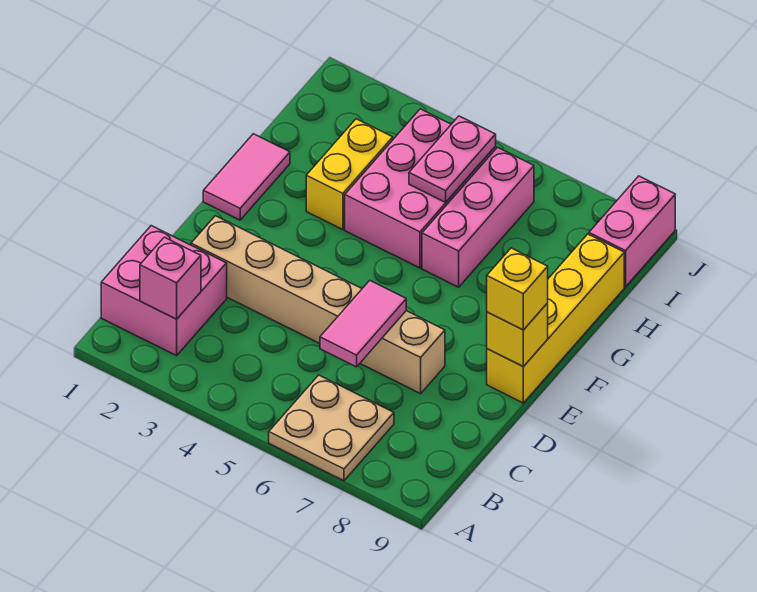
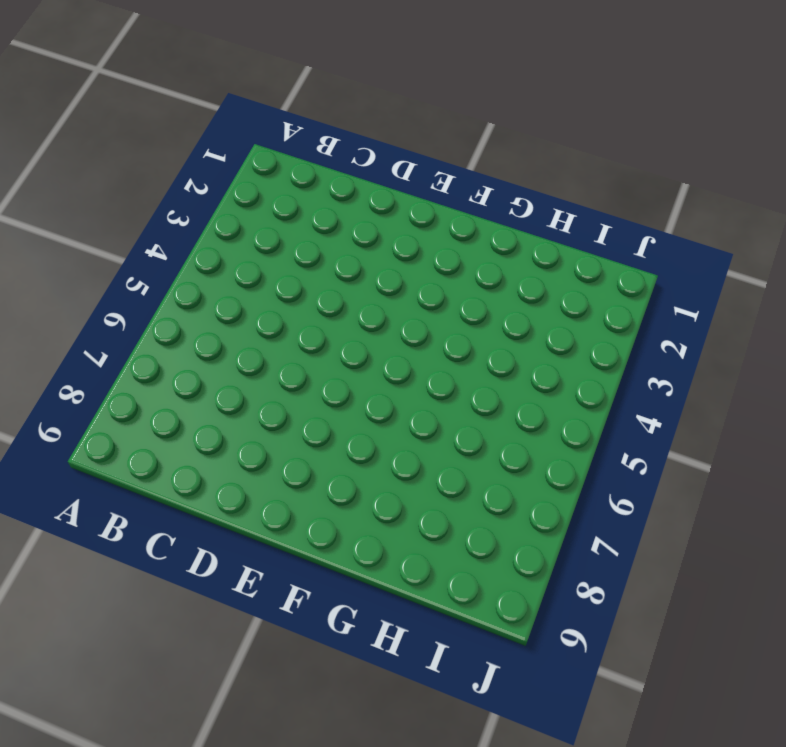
none -> tan plate A6:B7 level 1
none -> pink brick B1:C2 level 1
none -> tan brick D2:D7 level 1

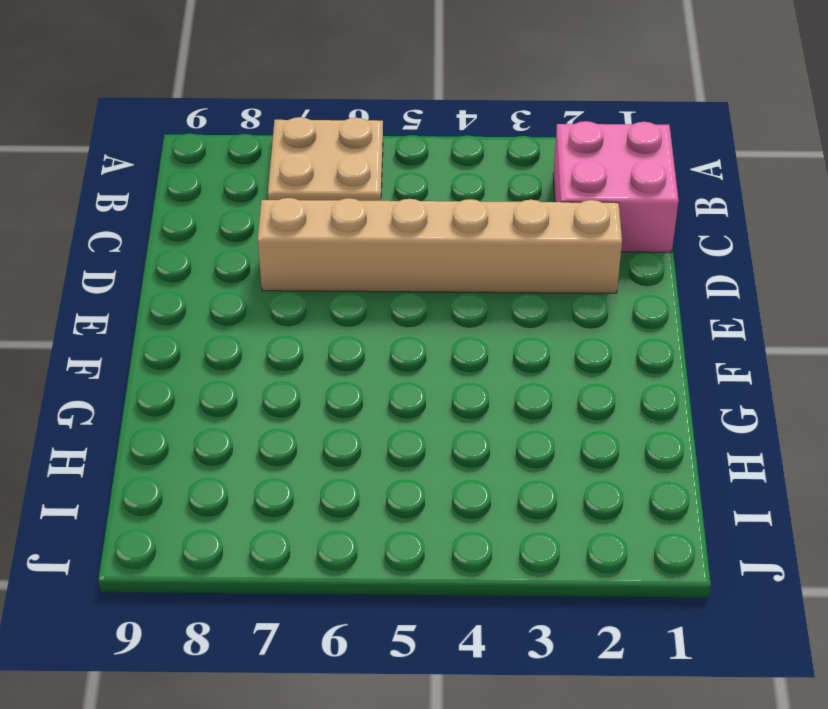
none -> yellow brick E9:H9 level 1
none -> pink tile F1:G1 level 1
none -> yellow brick G3:H3 level 1

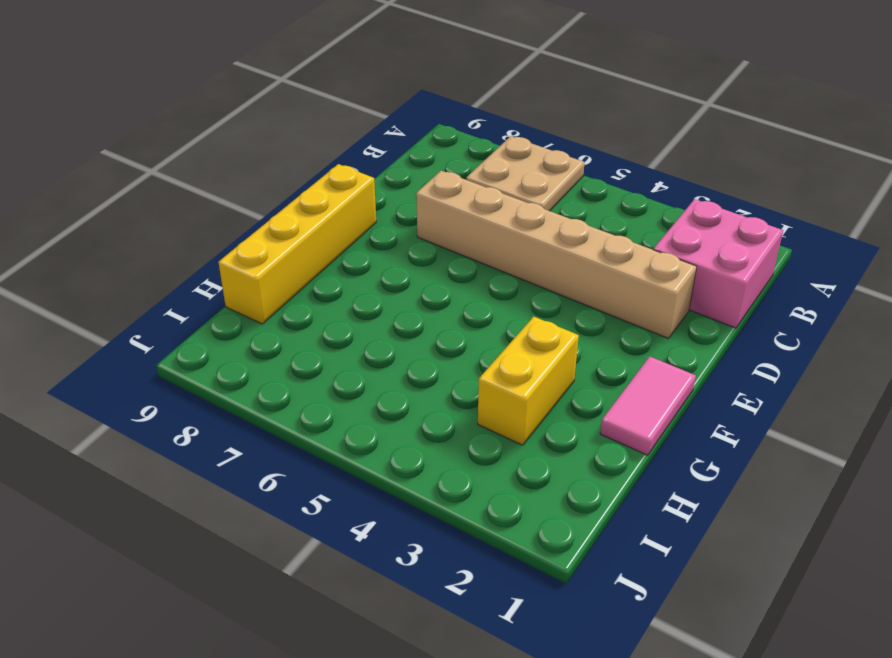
none -> pink brick G4:I5 level 1
none -> pink brick G6:I6 level 1
none -> pink brick I9:J9 level 1

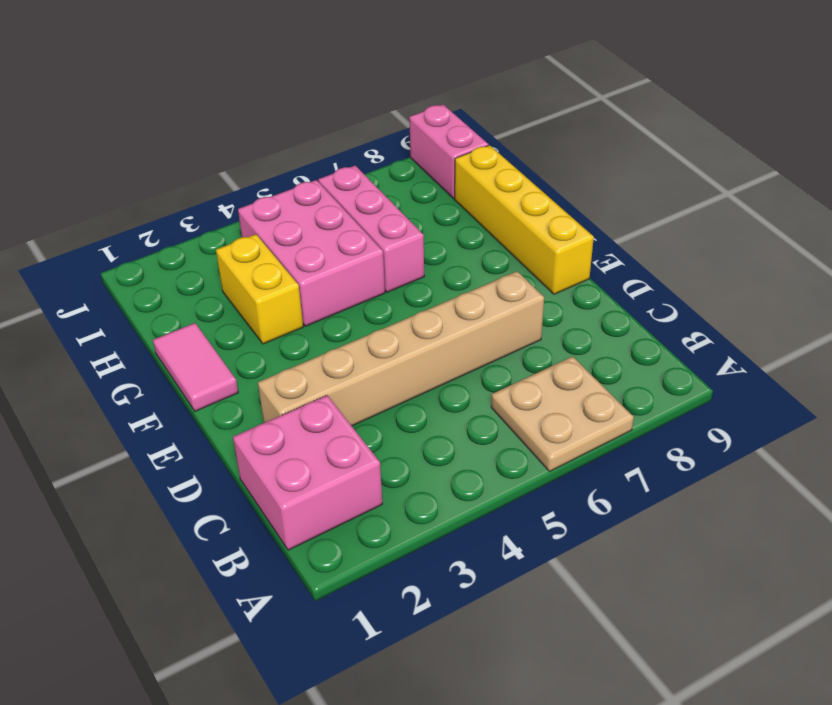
none -> pink brick B2 level 2
none -> pink tile C6:D6 level 2
none -> yellow brick E9 level 2

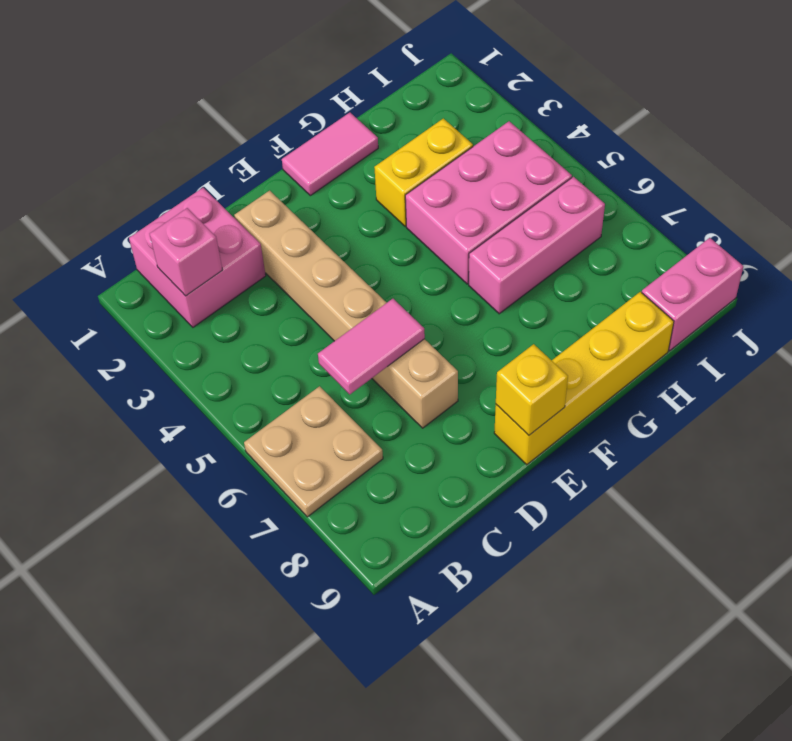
none -> pink plate H5:I5 level 2
none -> yellow brick E9 level 3

